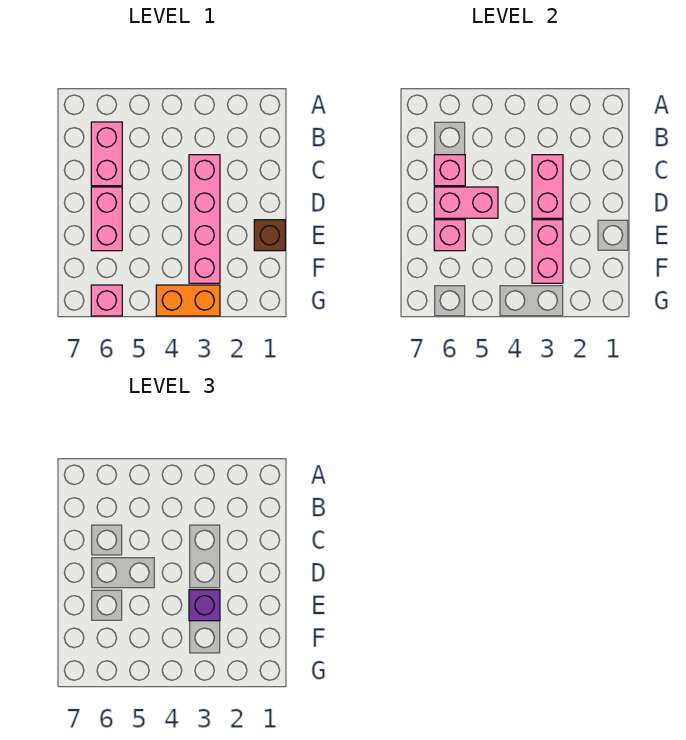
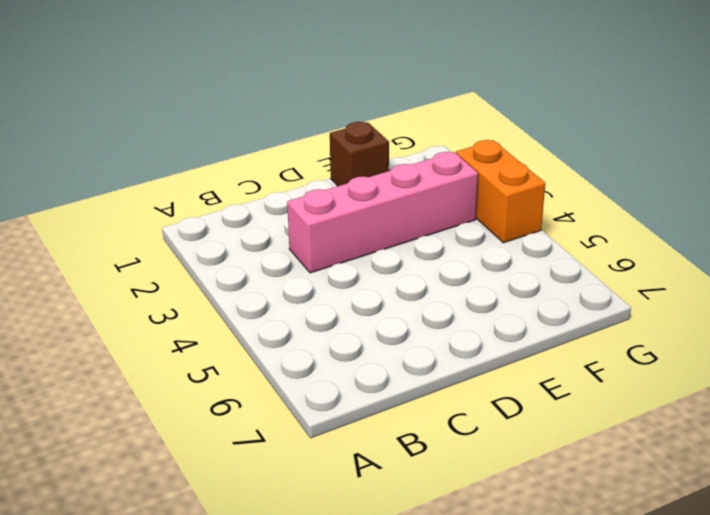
none -> pink brick B6:C6 level 1
none -> pink brick D6:E6 level 1
none -> pink brick G6 level 1

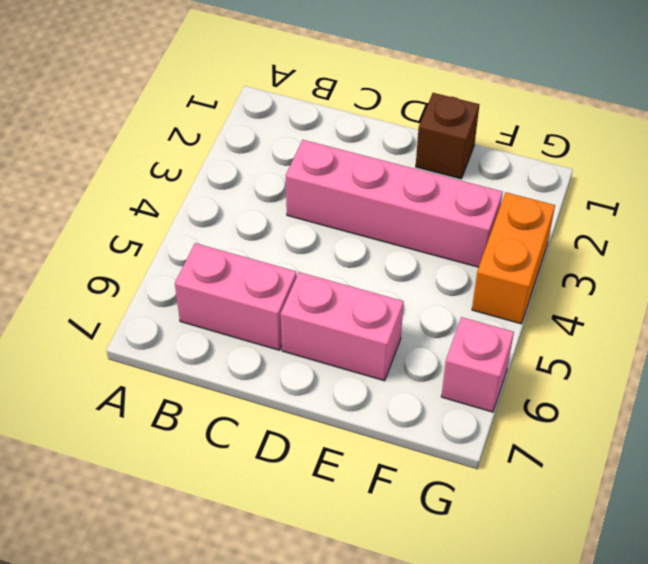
none -> pink brick C3:D3 level 2
none -> pink brick C6 level 2
none -> pink brick D5:D6 level 2

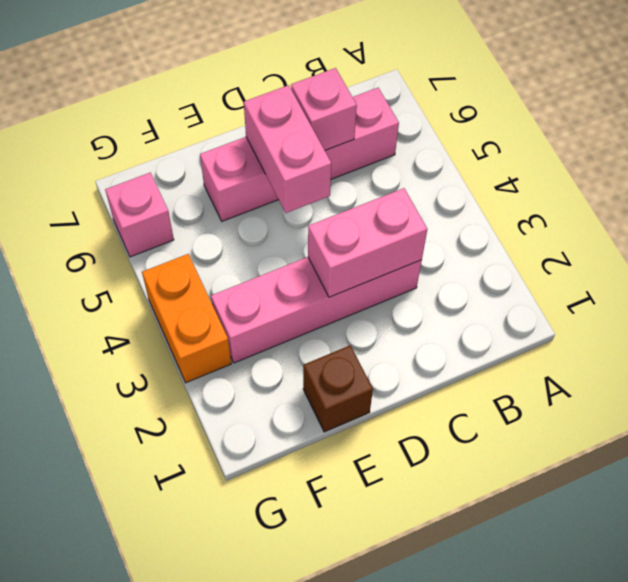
none -> pink brick E3:F3 level 2
none -> pink brick E6 level 2
none -> purple brick E3 level 3

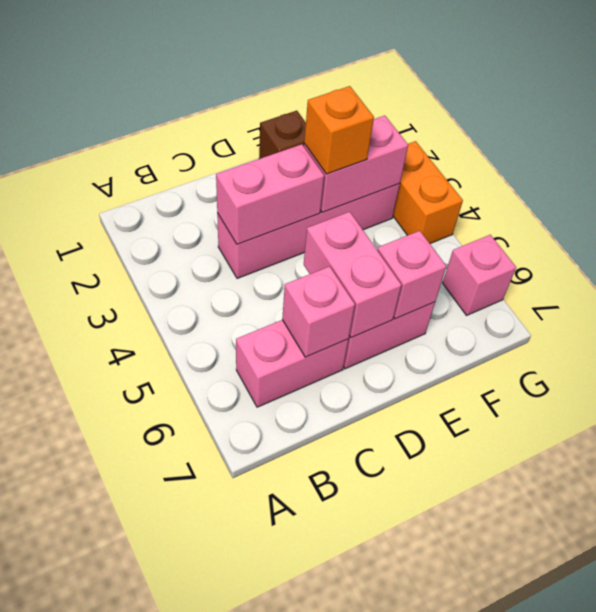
orange brick E3 level 3 -> purple brick E3 level 3

